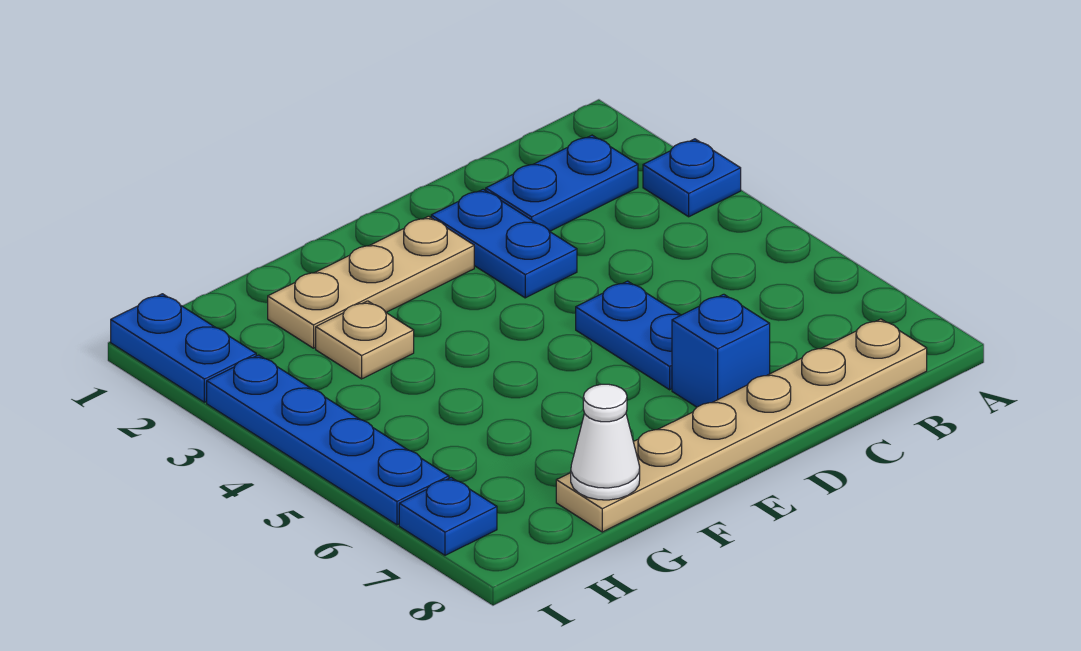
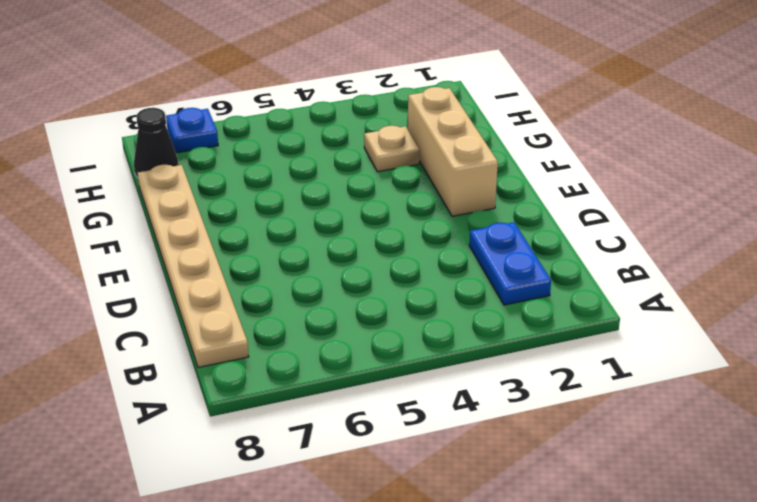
tan brick E2:G2 level 1 -> tan plate E2:G2 level 1
black cone H8 level 1 -> none
none -> blue plate A3 level 1
none -> blue plate D2:D3 level 1
none -> blue plate D5:D6 level 1

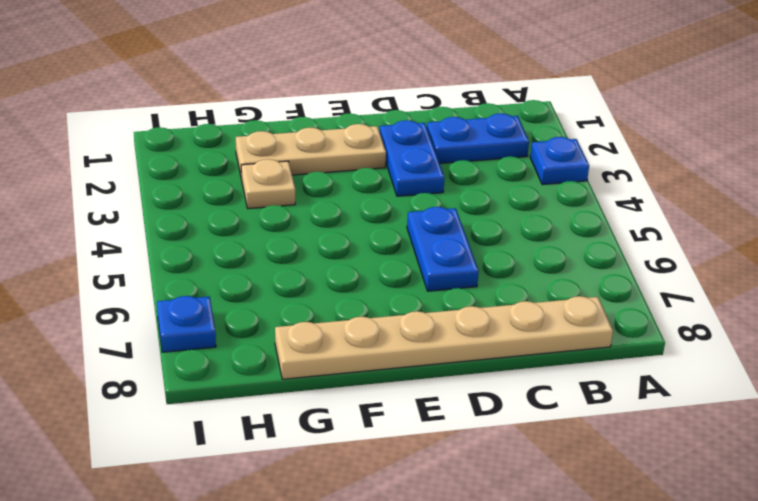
none -> blue brick D7 level 1
none -> blue plate I1:I2 level 1
none -> blue plate I3:I6 level 1

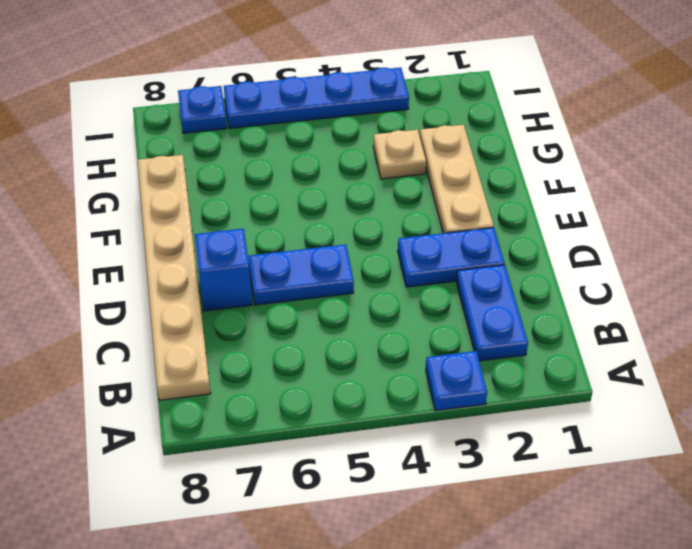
none -> blue plate I1:I2 level 1
none -> white cone G8 level 2

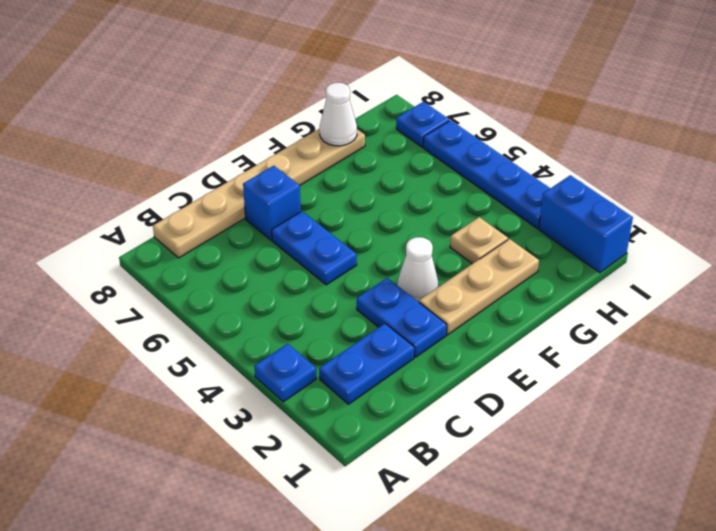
white cone E3 level 1 -> none
blue brick I1:I2 level 1 -> blue plate I1:I2 level 1

